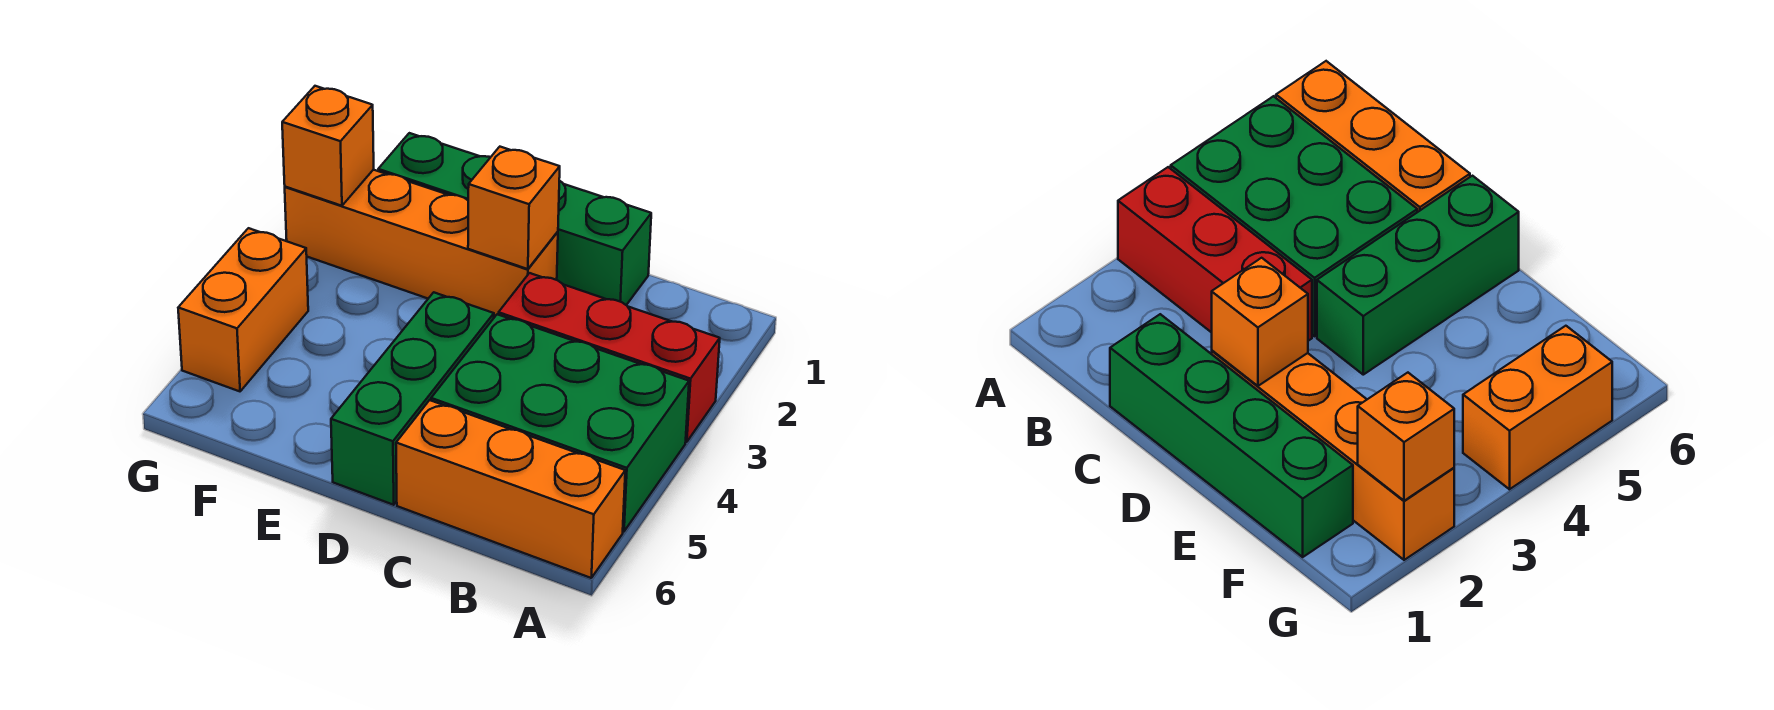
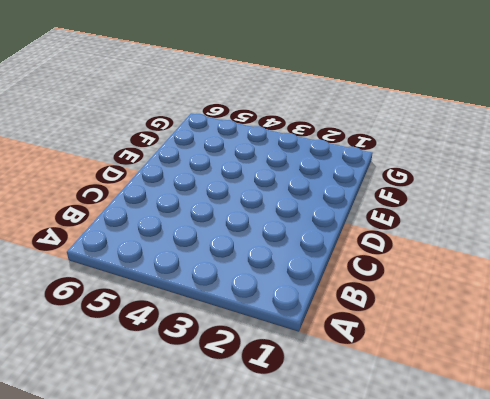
none -> red brick A3:C3 level 1
none -> green brick A4:C5 level 1

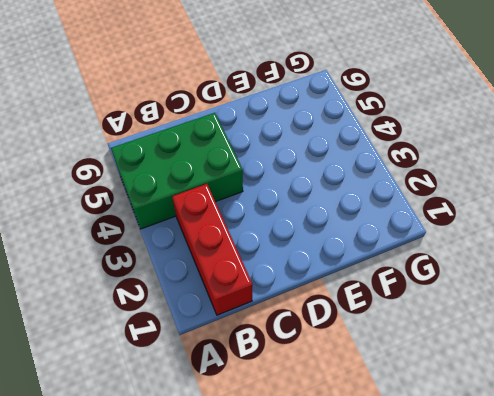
red brick B1:B3 level 1 -> red brick A3:C3 level 1
none -> orange brick A6:C6 level 1
none -> green brick C1:F1 level 1

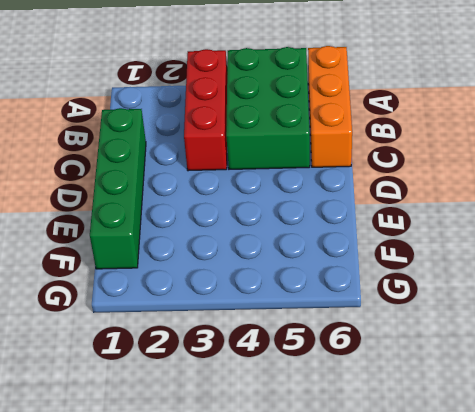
none -> orange brick D2:G2 level 1
none -> green brick D4:D6 level 1

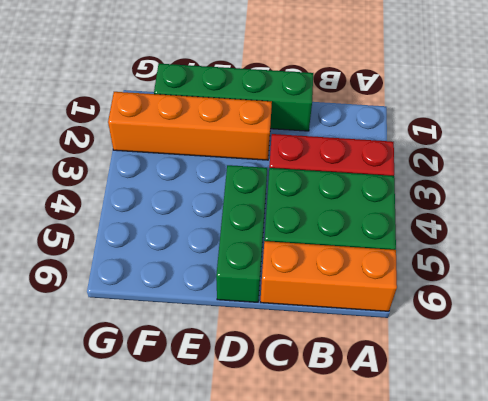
none -> orange brick G4:G5 level 1
none -> orange brick D2 level 2

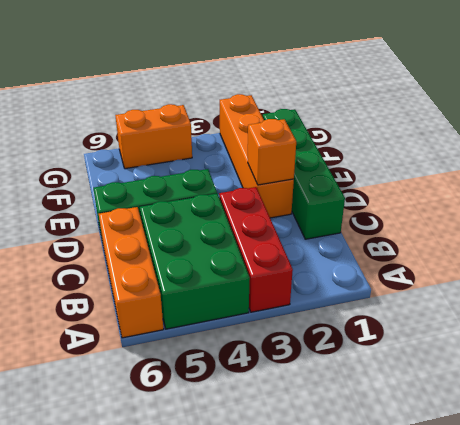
none -> orange brick G2 level 2

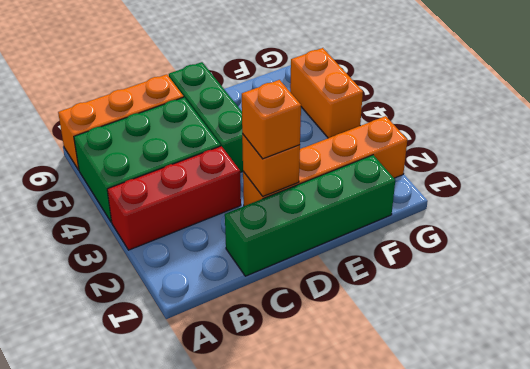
orange brick D2 level 3 -> orange brick G2 level 2

